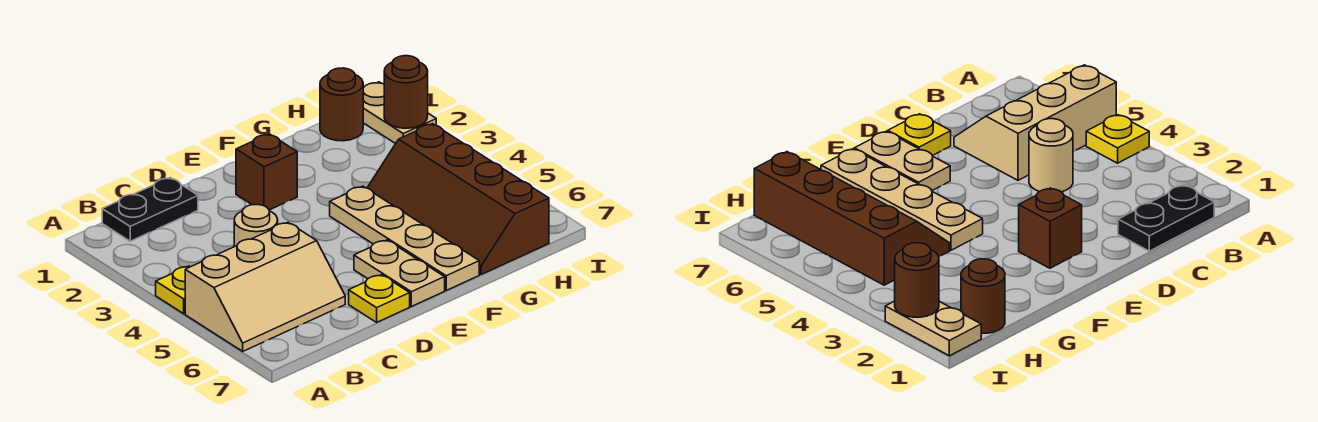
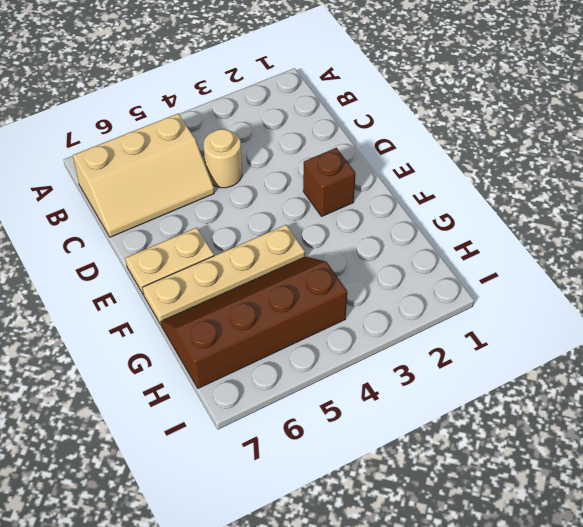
tan slope B5:C7 level 1 top B -> tan slope A5:C6 level 1 top 5
none -> yellow plate A4 level 1
none -> black plate B1:C1 level 1
none -> yellow plate D7 level 1

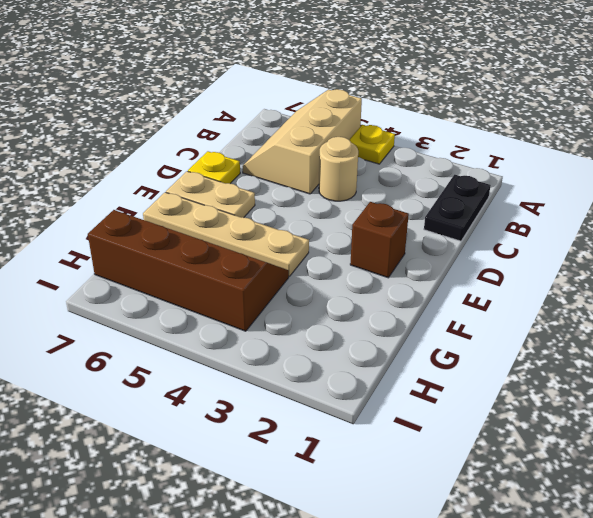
none -> brown round brick H1 level 1
none -> tan plate I1:I2 level 1
none -> brown round brick I2 level 2

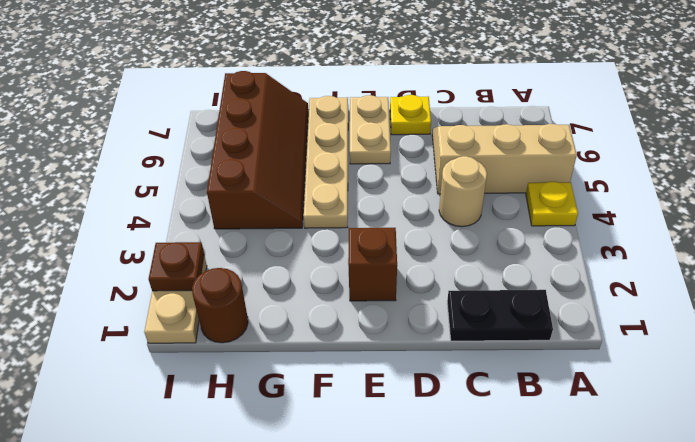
brown plate I2 level 2 -> brown round brick I2 level 2

